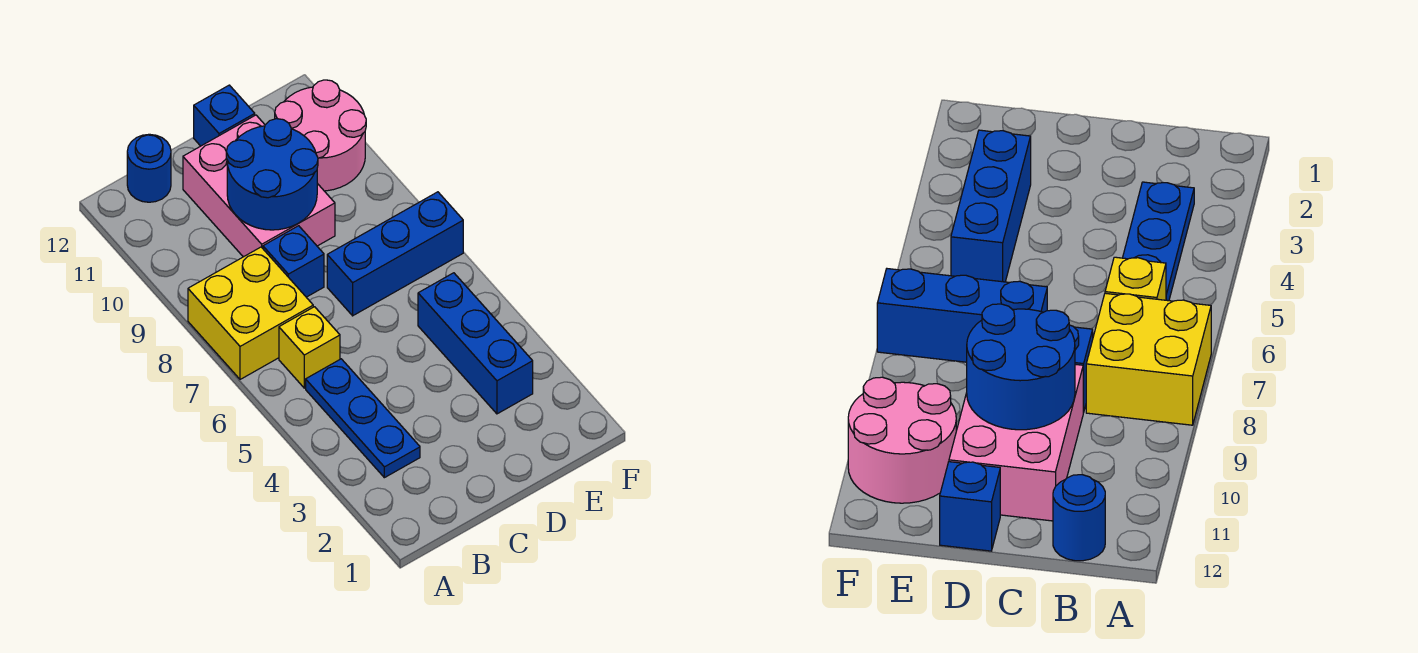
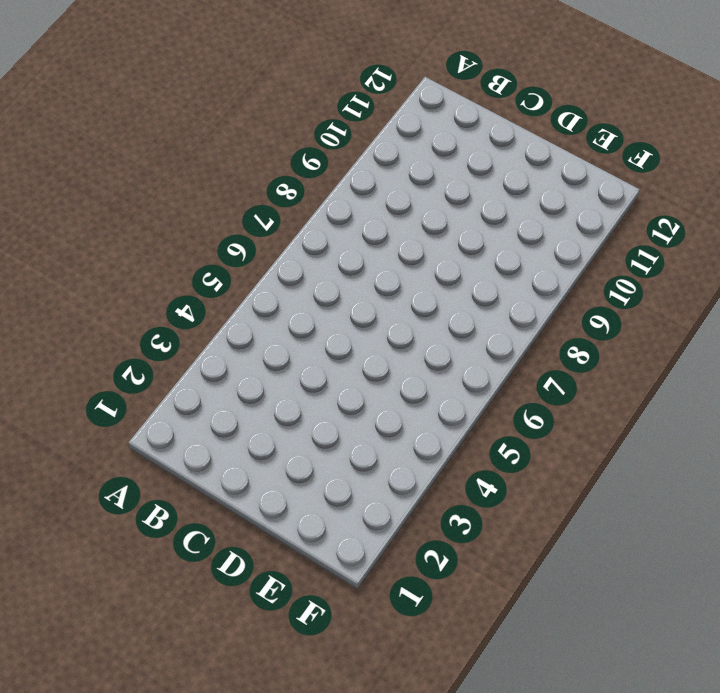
none -> yellow brick A7:B8 level 1
none -> blue plate B3:B5 level 1

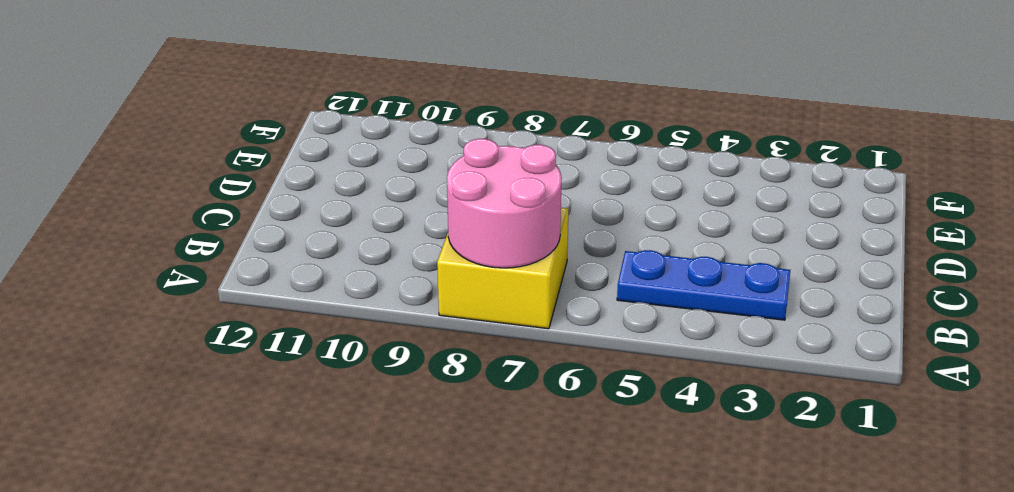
pink round brick A7:B8 level 2 -> pink round brick E10:F11 level 1
none -> yellow brick B6 level 1
none -> blue round brick B12 level 1

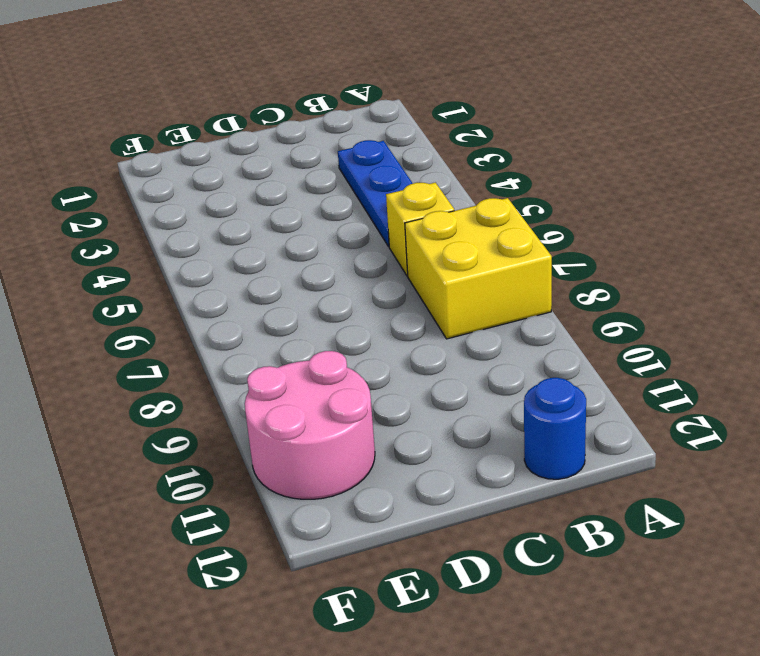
none -> blue brick C8 level 1
none -> pink brick C9:D11 level 1

